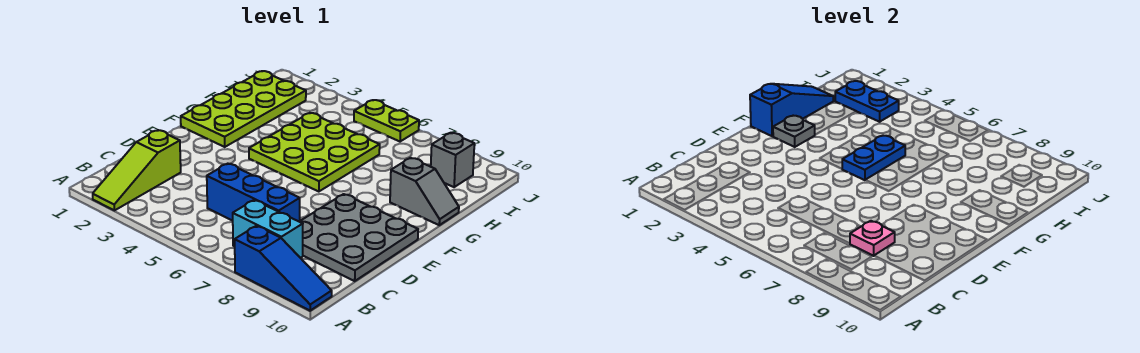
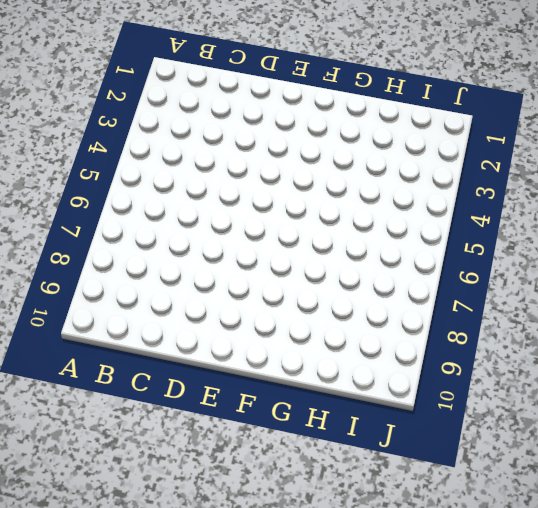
none -> lime slope A2:C2 level 1 top C
none -> blue slope A8:A10 level 1 top 8
none -> cyan brick B7:B8 level 1

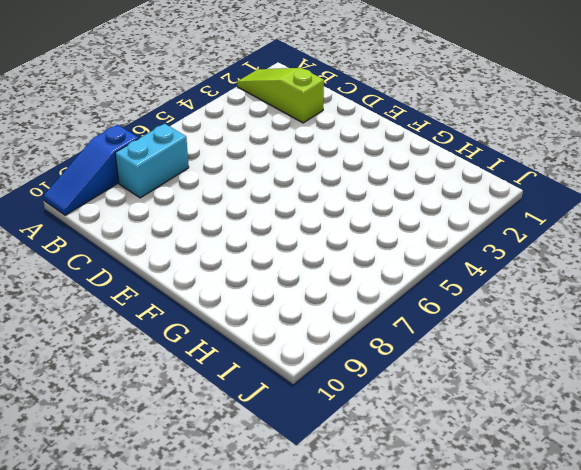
none -> blue brick C5:C7 level 1
none -> grey plate C8:E10 level 1
none -> lime plate F1:I2 level 1

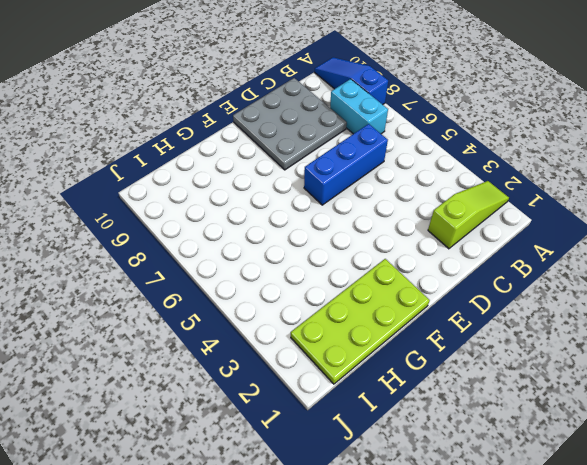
blue brick C6:E6 level 1 -> blue brick C5:C7 level 1
none -> lime plate F4:H6 level 1
none -> grey slope G9:G10 level 1 top 9
none -> grey brick I9 level 1

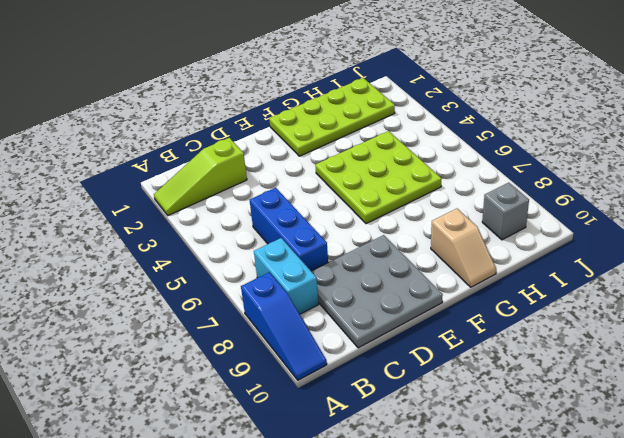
tan slope G9:G10 level 1 top 9 -> grey slope G9:G10 level 1 top 9
none -> lime plate J5:J6 level 1
none -> pink plate C8 level 2
none -> blue slope F1:H1 level 2 top F

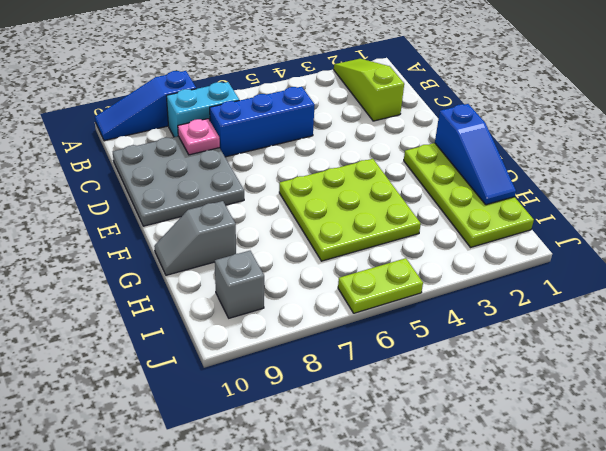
none -> grey plate F2 level 2
none -> blue plate F5:G5 level 2
none -> blue plate I2:I3 level 2

